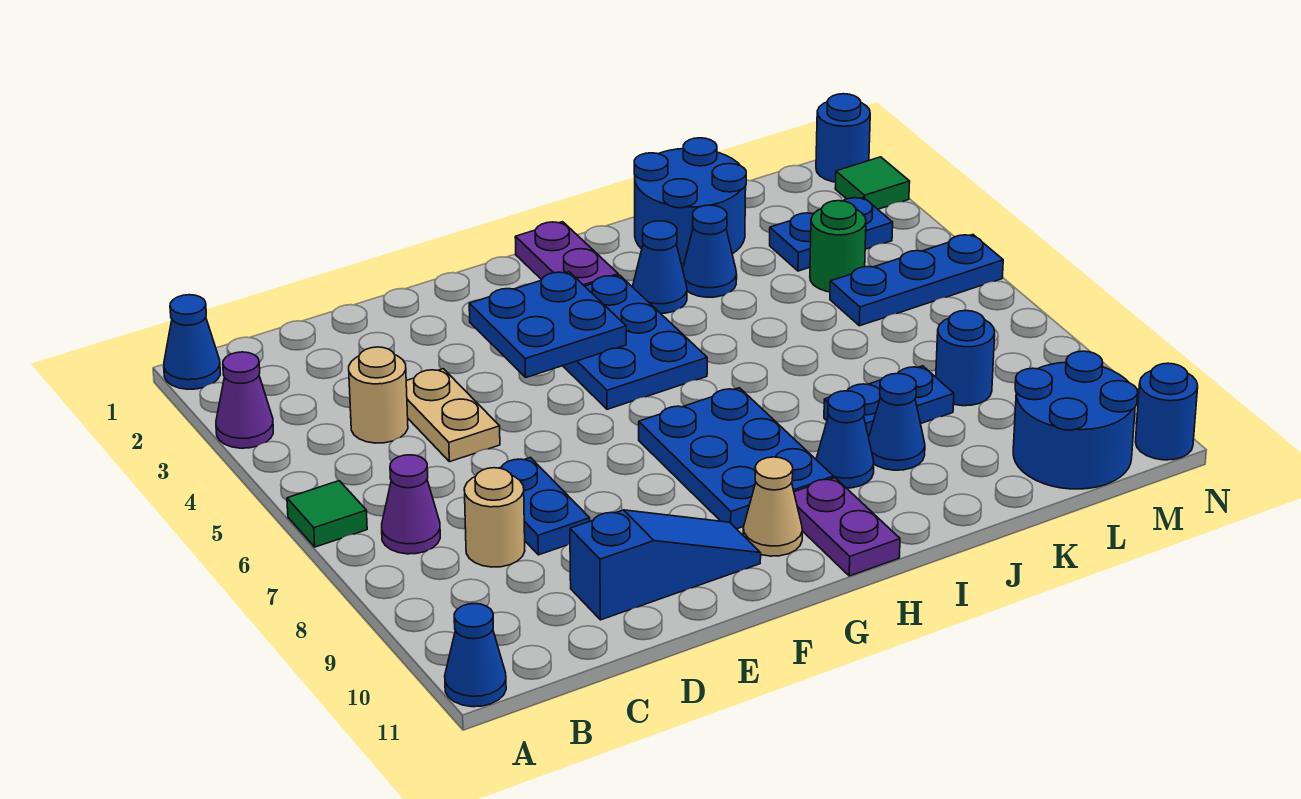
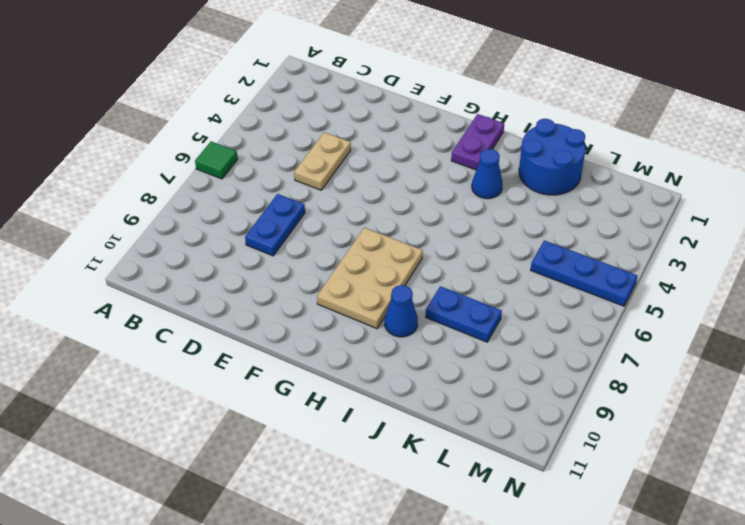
tan plate G7:H9 level 1 -> blue plate G7:H9 level 1
none -> blue cone A1 level 1
none -> purple cone A3 level 1
none -> blue cone A11 level 1
none -> purple cone B7 level 1

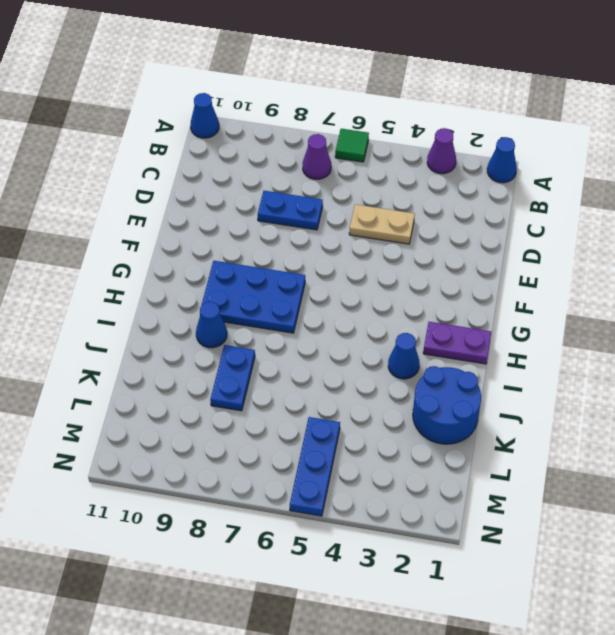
none -> tan round brick C4 level 1
none -> tan round brick C8 level 1
none -> blue slope D10:F10 level 1 top D
none -> blue plate G3:H5 level 1

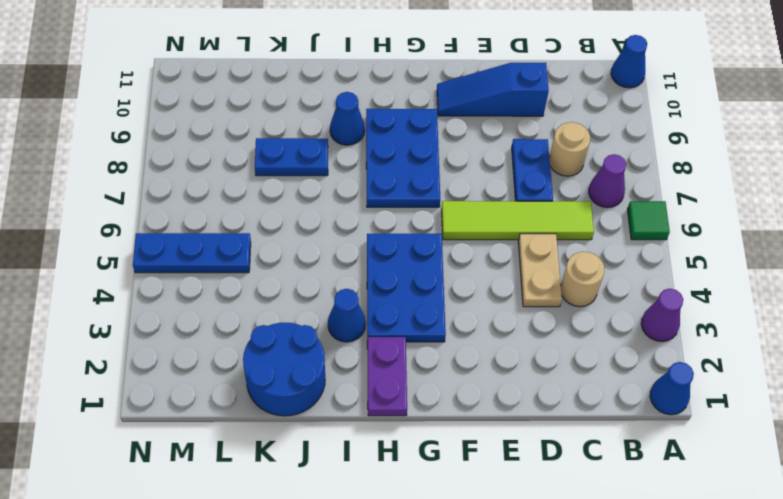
lime tile C6:F6 level 1 -> none
none -> tan cone G10 level 1
none -> purple plate H10:H11 level 1
none -> blue cone J3 level 1
none -> blue cone J9 level 1

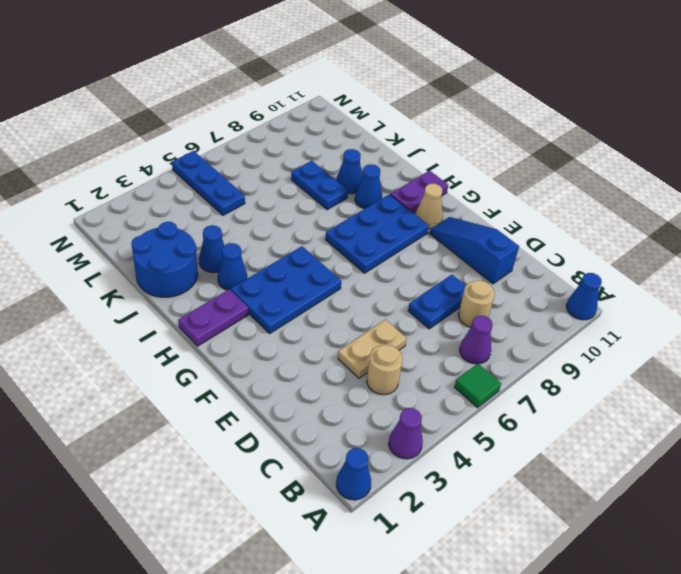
none -> blue plate L3:M3 level 1
none -> green round brick L4 level 1
none -> blue round brick L8 level 1
none -> blue round brick L10:M11 level 1

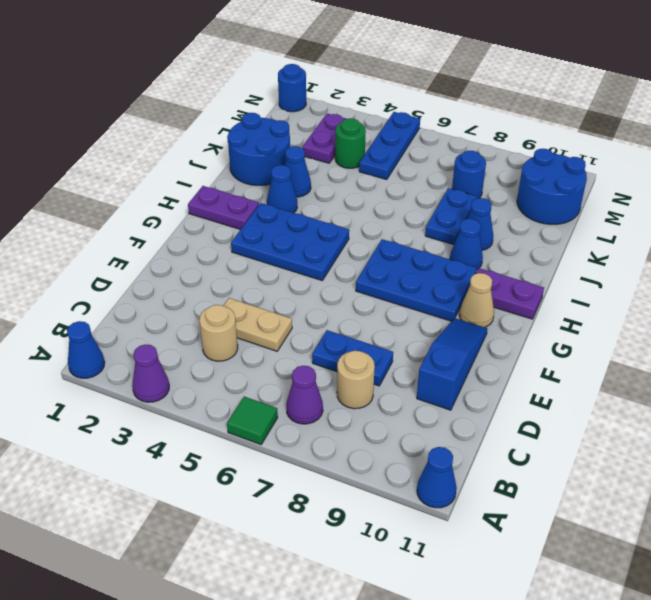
purple plate L3:M3 level 1 -> blue plate L3:M3 level 1
none -> green tile N2 level 1
none -> blue round brick N11 level 1
none -> blue plate F3:G4 level 2

